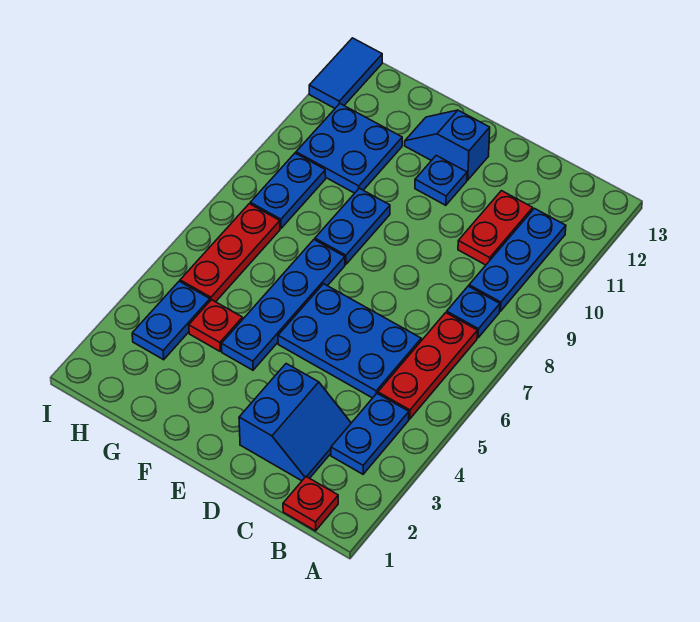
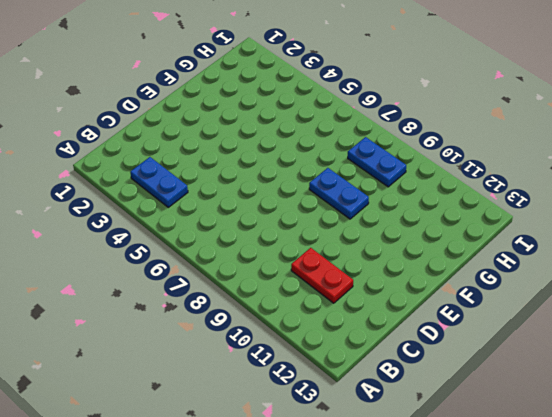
none -> red plate B1 level 1
none -> red plate B5:B7 level 1
none -> blue plate B8 level 1

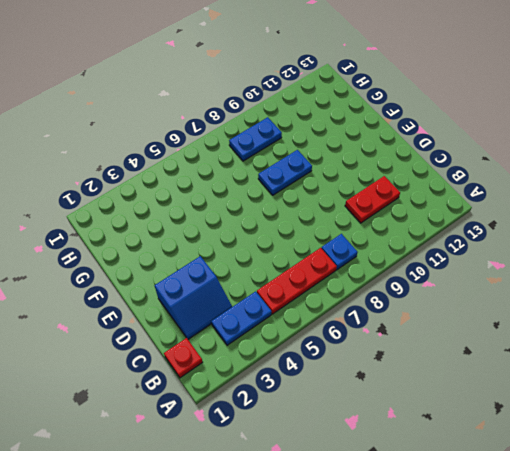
none -> blue plate B9:B11 level 1
none -> blue plate C5:E6 level 1
none -> blue plate E11 level 1

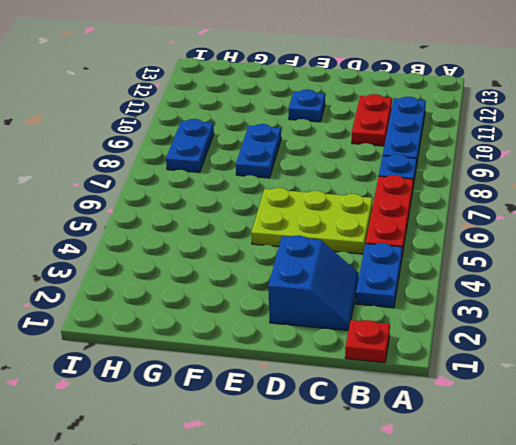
lime plate C5:E6 level 1 -> blue plate C5:E6 level 1
none -> blue slope E12:F12 level 1 top E
none -> blue plate F4:F7 level 1
none -> red plate G4 level 1

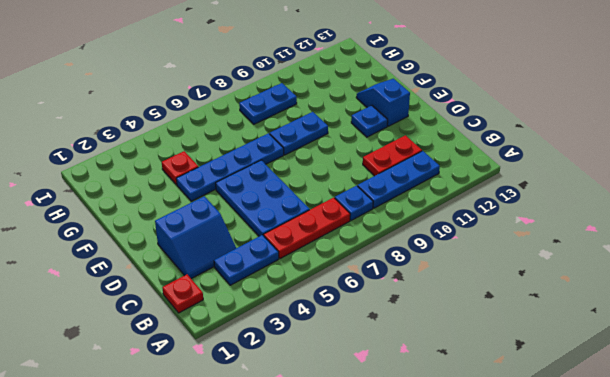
none -> blue plate G10:H11 level 1
none -> blue plate H3:H4 level 1
none -> red plate H5:H7 level 1

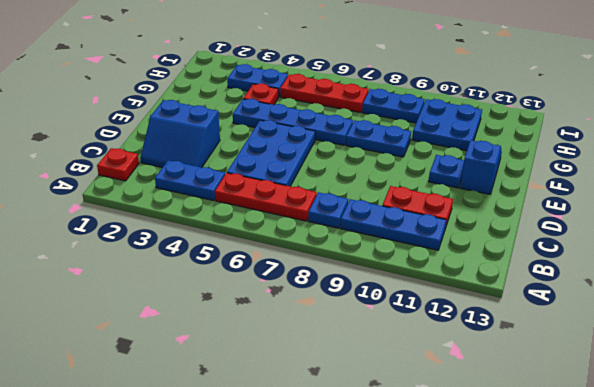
none -> blue tile I12:I13 level 1

